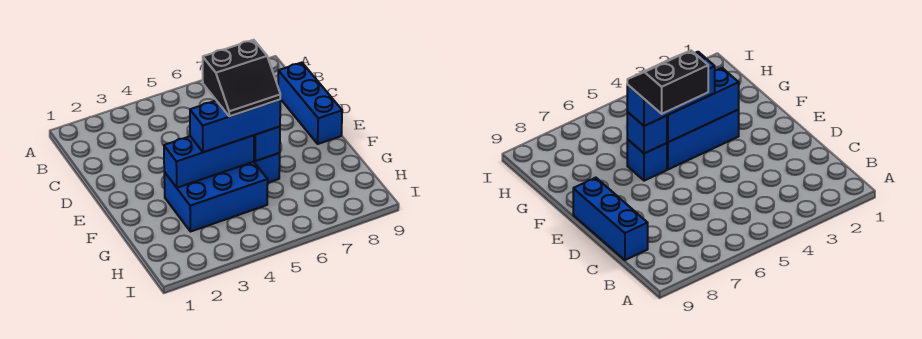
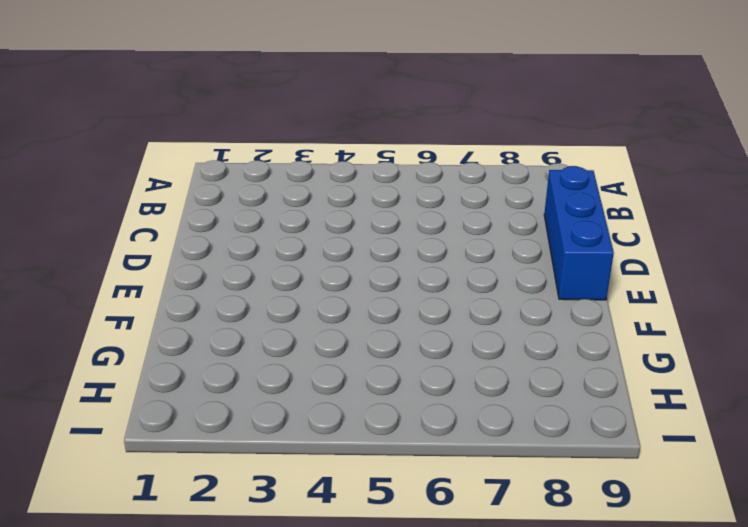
none -> blue brick F3:G5 level 1
none -> blue brick F6 level 1

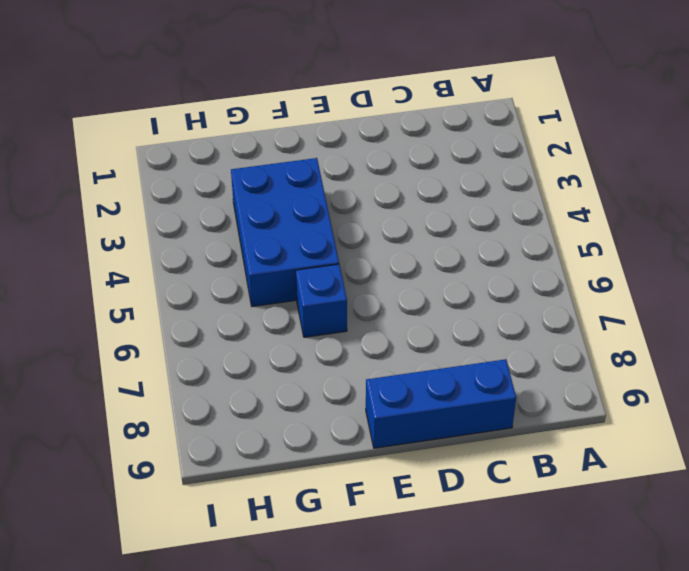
none -> blue brick F3:F5 level 2
none -> blue brick F6 level 2

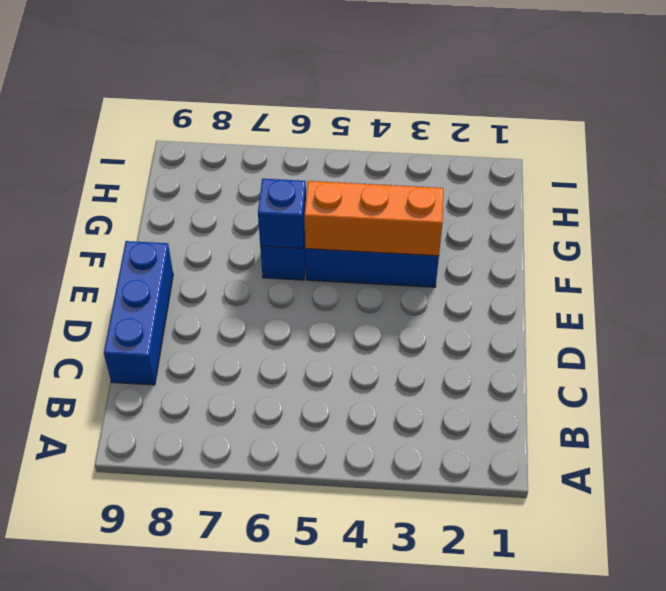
orange brick F3:F5 level 2 -> blue brick F3:F5 level 2
none -> blue brick F4:F6 level 3
none -> black slope E5:F6 level 4 top E

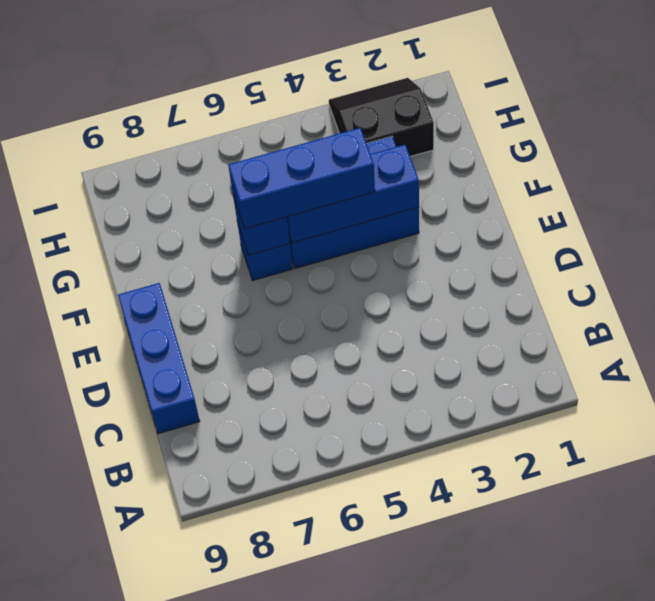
black slope H2:I3 level 1 top H -> black slope E5:F6 level 4 top E

